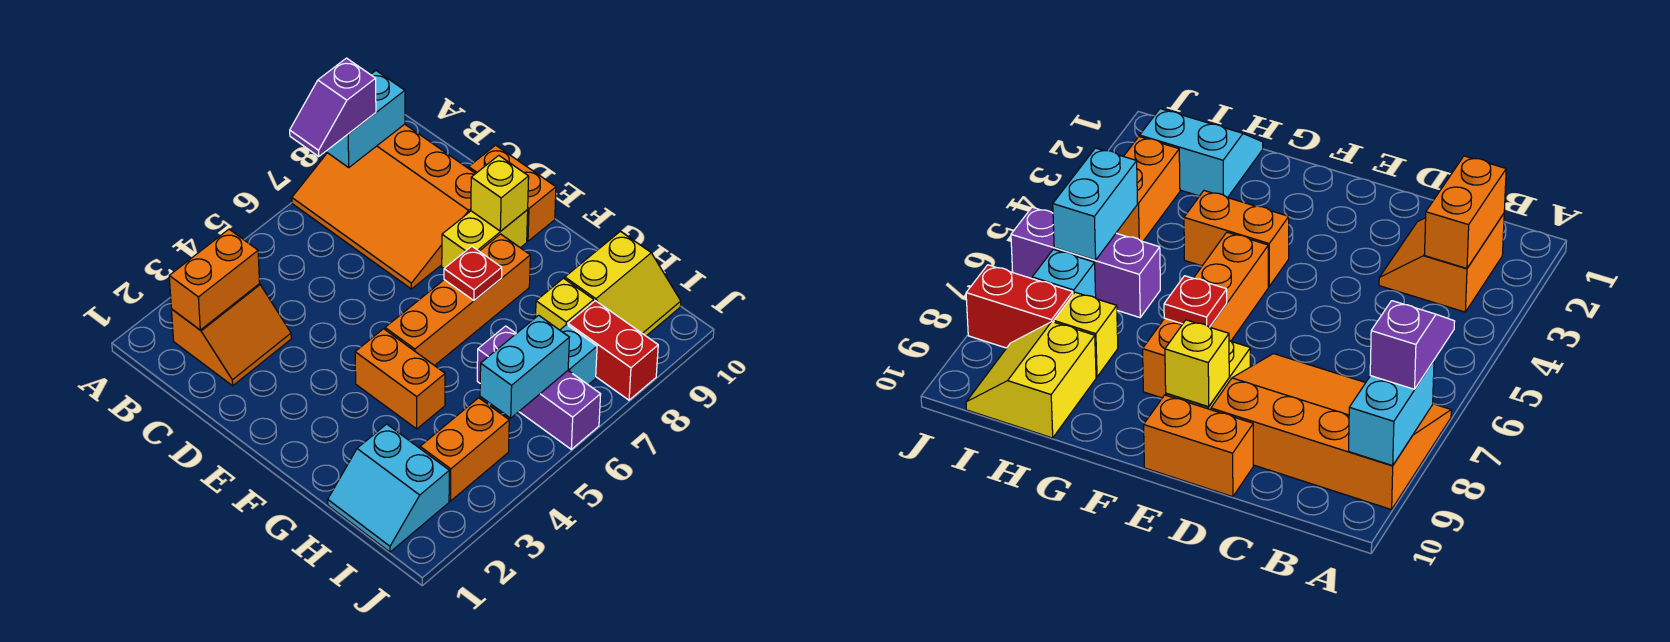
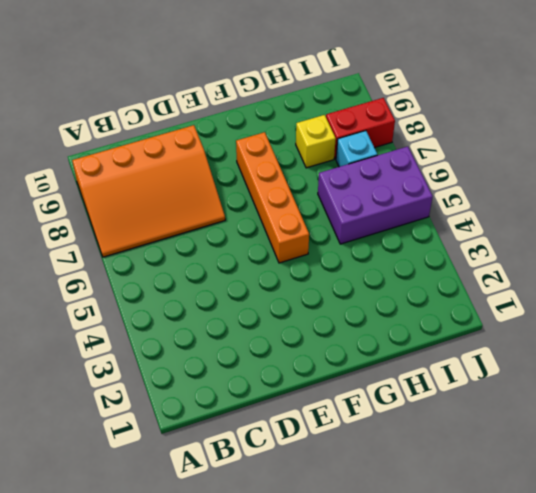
purple brick H5:J6 level 1 -> purple brick H6:J6 level 1
none -> orange slope B2:C3 level 1 top B
none -> orange brick D10:E10 level 1
none -> yellow brick E8:E9 level 1

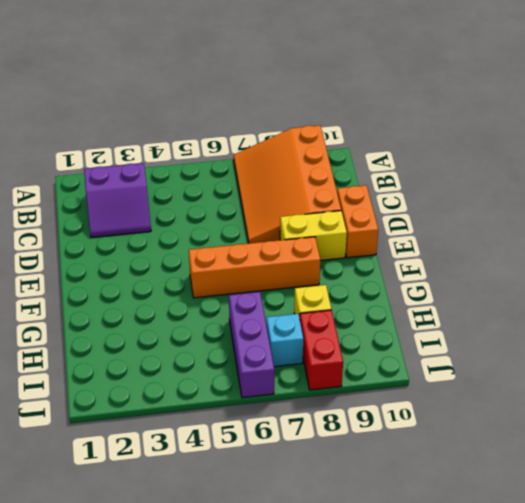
purple slope B2:C3 level 1 top B -> orange slope B2:C3 level 1 top B
none -> orange brick F4:G4 level 1
none -> cyan slope H1:I2 level 1 top 2
none -> yellow slope H9:I10 level 1 top H

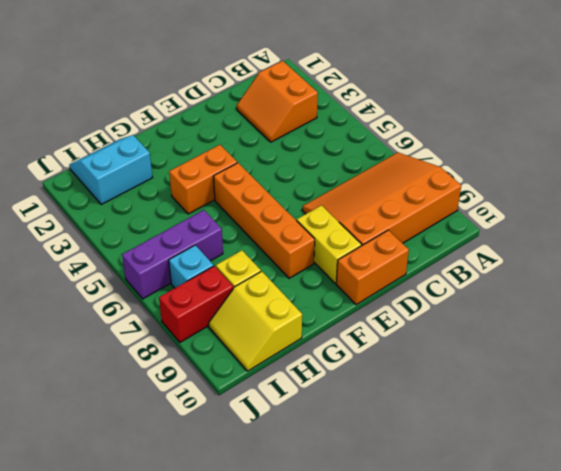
none -> orange brick I3:I4 level 1
none -> cyan brick A8:A9 level 2
none -> orange brick B2:B3 level 2

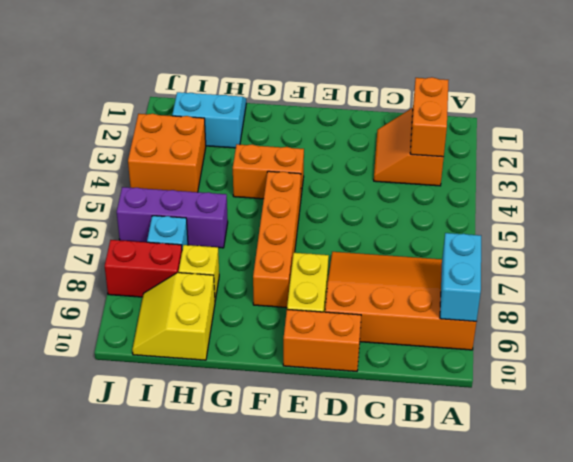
orange brick I3:J4 level 1 -> orange brick I3:I4 level 1
none -> yellow brick E9 level 2
none -> red plate F7 level 2
none -> cyan brick I5:I6 level 2

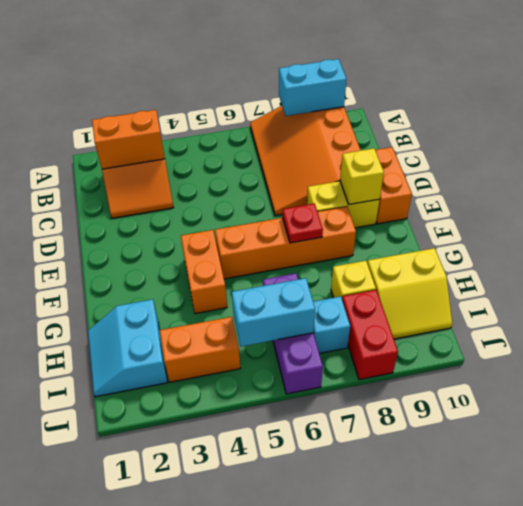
none -> purple slope A7:A8 level 3 top 8

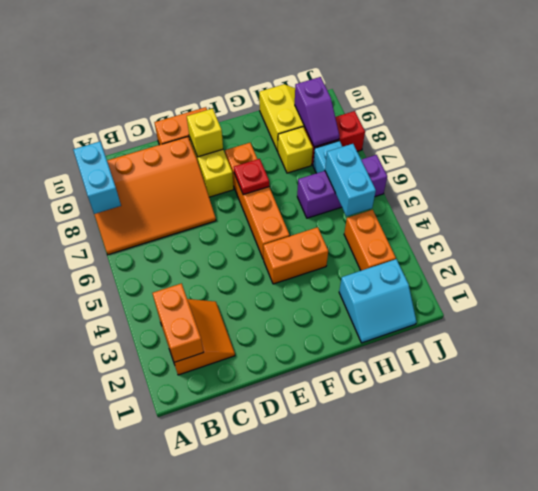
purple slope I8:I9 level 2 top 9 -> purple slope A7:A8 level 3 top 8

